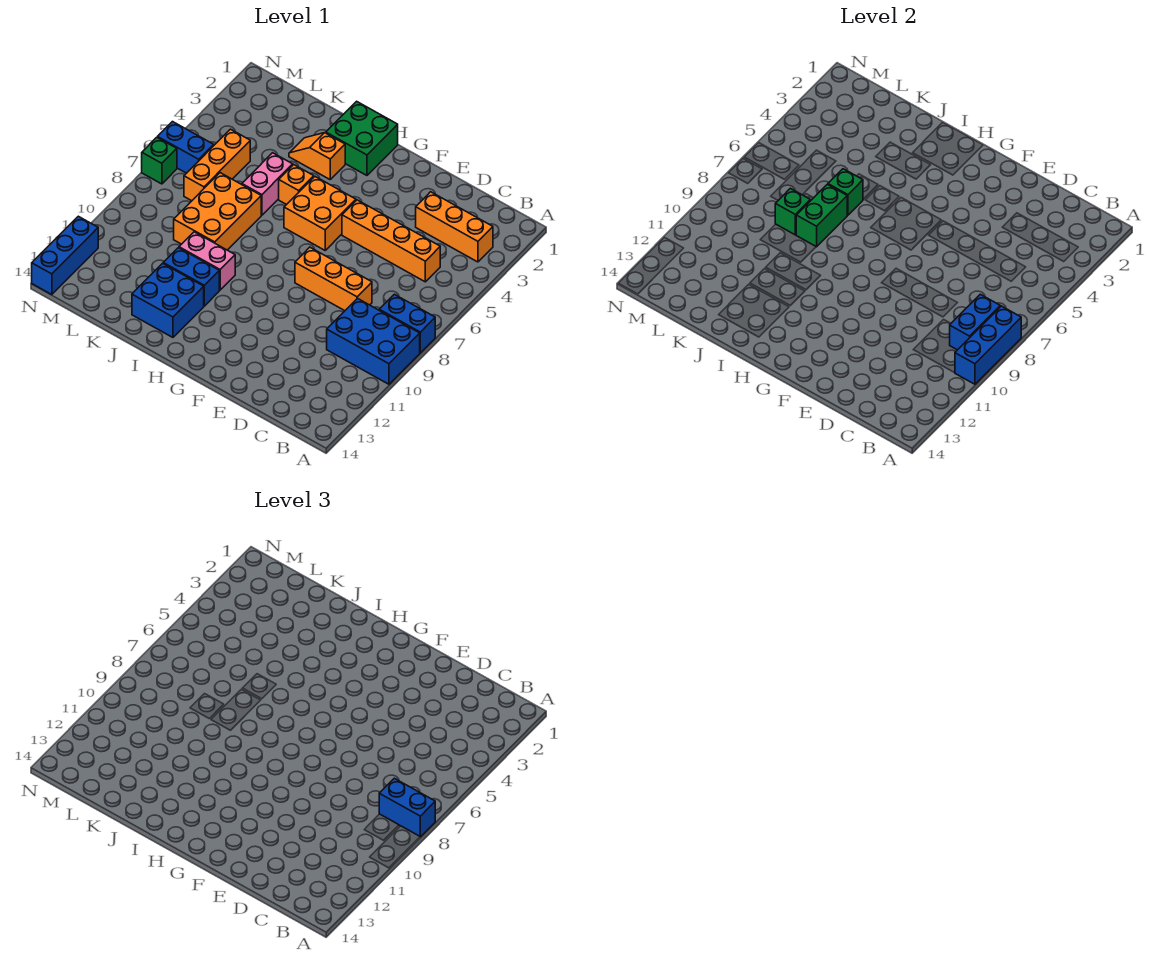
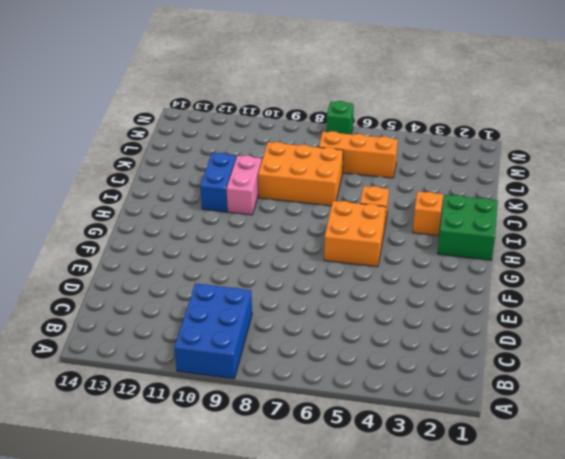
none -> blue brick A8:B8 level 1
none -> orange brick B3:D3 level 1
none -> orange brick C5:F5 level 1

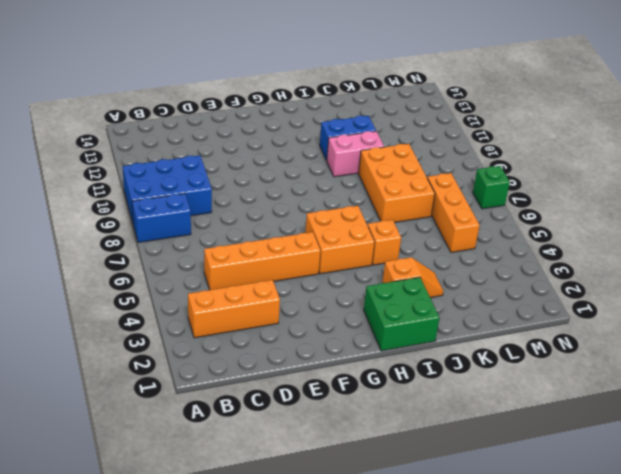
none -> orange brick D8:F8 level 1
none -> blue brick I12:J13 level 1
none -> pink brick J5:J6 level 1

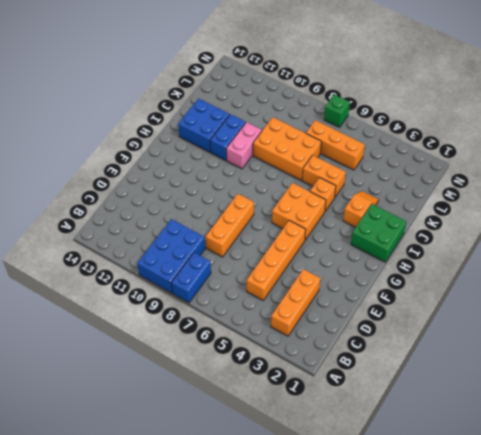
orange brick J5:J6 level 1 -> pink brick J5:J6 level 1
none -> blue brick M6:N6 level 1
none -> blue brick N12:N14 level 1
none -> blue brick A8:A10 level 2

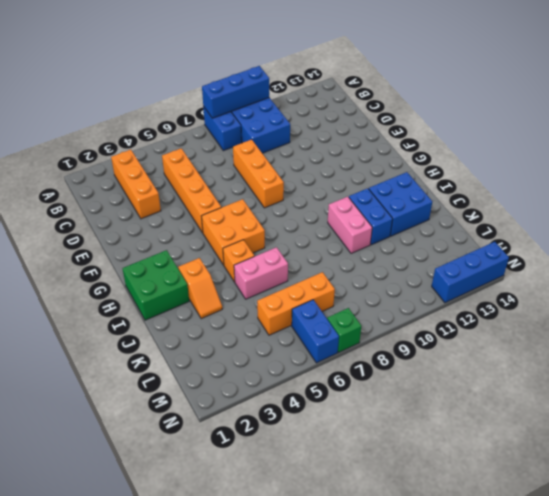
none -> orange brick J7:K9 level 1
none -> blue brick B8:B9 level 2
none -> green brick J6 level 2

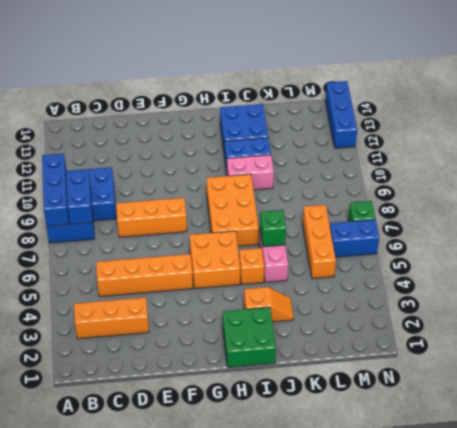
orange brick H7:I9 level 1 -> orange brick J7:K9 level 1
none -> green brick J7:J8 level 2
none -> green brick K8 level 2
none -> blue brick A8:B8 level 3

